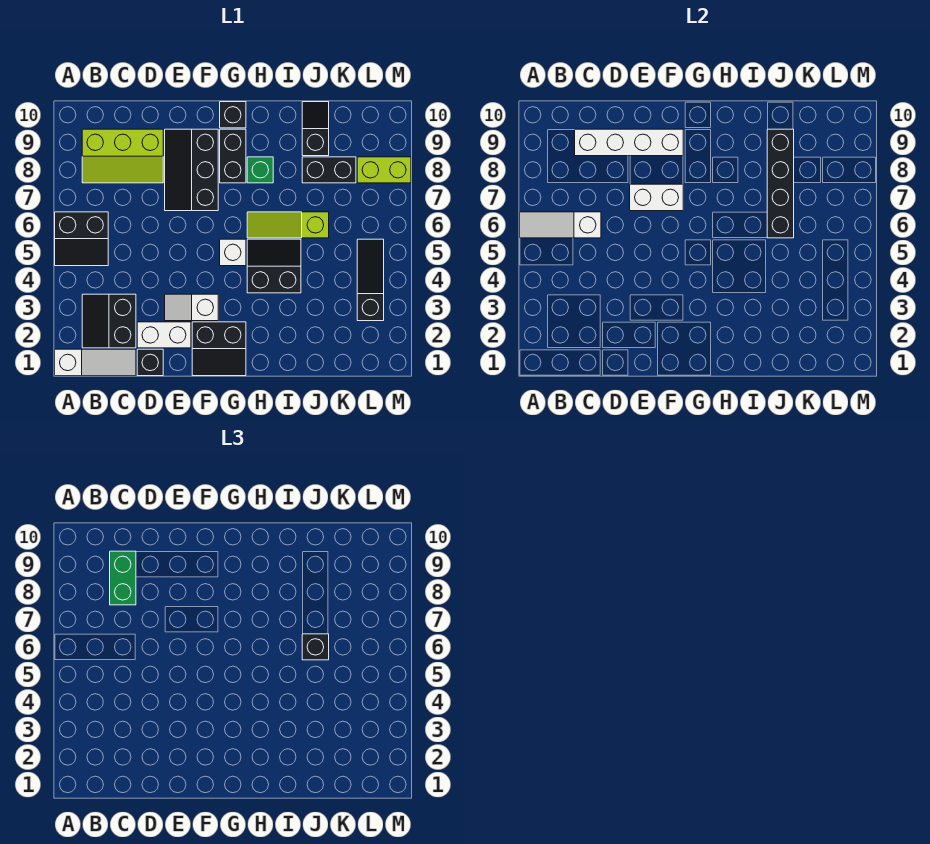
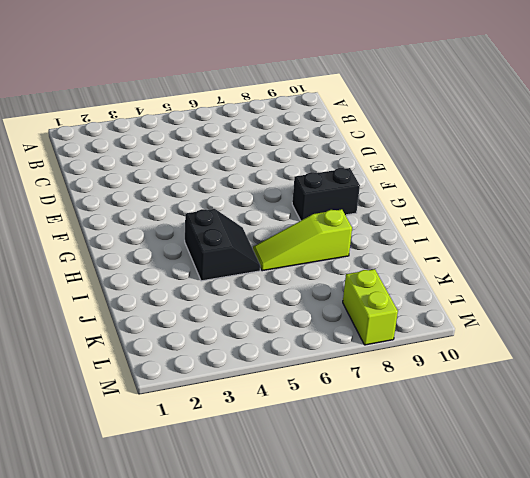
lime slope I6:I8 level 1 top 8 -> lime slope H6:J6 level 1 top J
none -> white slope A1:C1 level 1 top A
none -> black slope A5:B6 level 1 top 6
none -> black slope B2:C3 level 1 top C

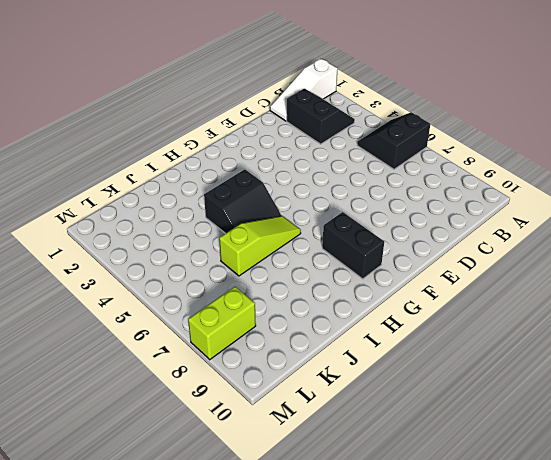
none -> lime slope B8:D9 level 1 top 9
none -> black brick D1 level 1
none -> white brick D2:E2 level 1

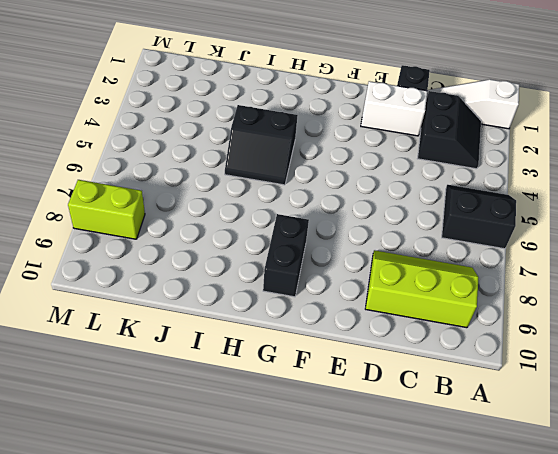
none -> white slope E3:F3 level 1 top F
none -> black slope E7:F9 level 1 top F
none -> black slope F1:G2 level 1 top 2

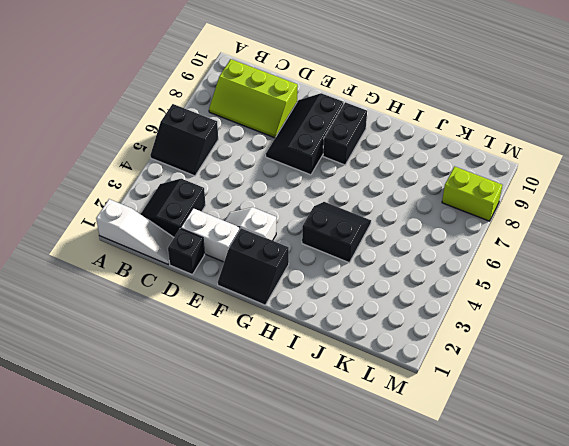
none -> white brick G5 level 1
none -> black brick G10 level 1
none -> lime slope H6:J6 level 1 top J

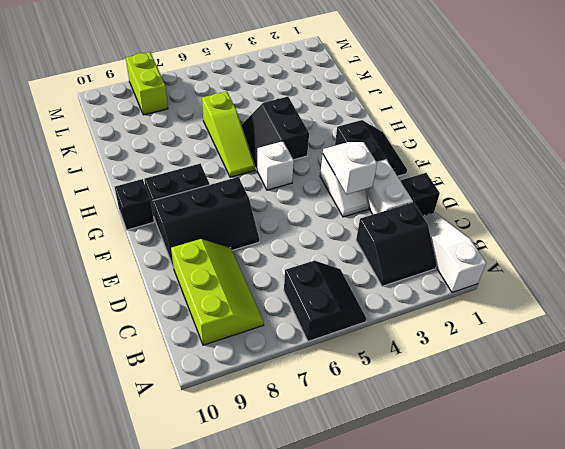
white slope E3:F3 level 2 top E -> none
none -> green brick H8 level 1
none -> black brick J8:K8 level 1
none -> black slope J9:J10 level 1 top 9

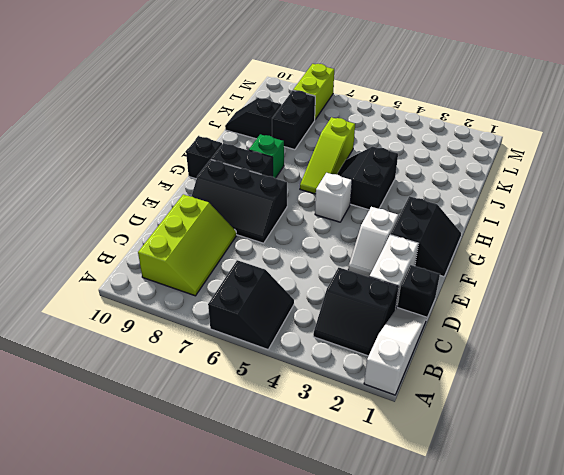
none -> black slope L3:L5 level 1 top 3
none -> white slope A6:C6 level 2 top C
none -> white brick C9:F9 level 2

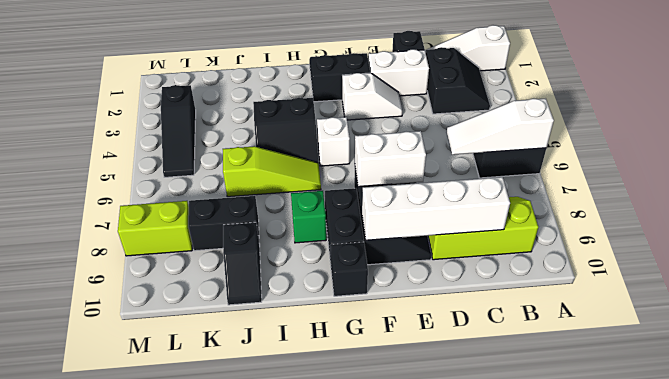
white slope A6:C6 level 2 top A -> white slope A6:C6 level 2 top C
none -> black brick J6:J9 level 2
none -> green brick C8:C9 level 3
none -> black brick J6 level 3

